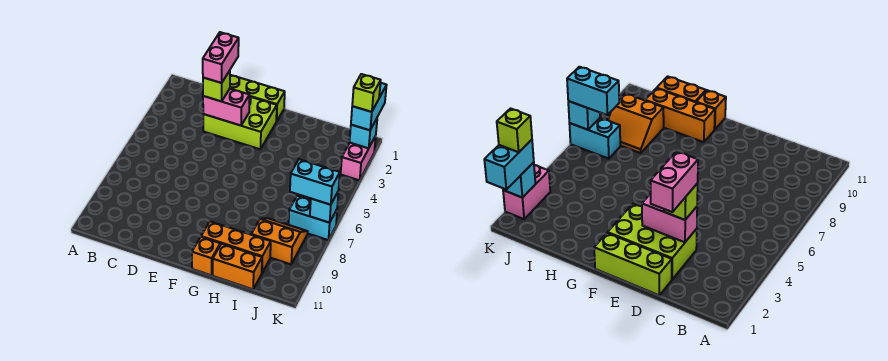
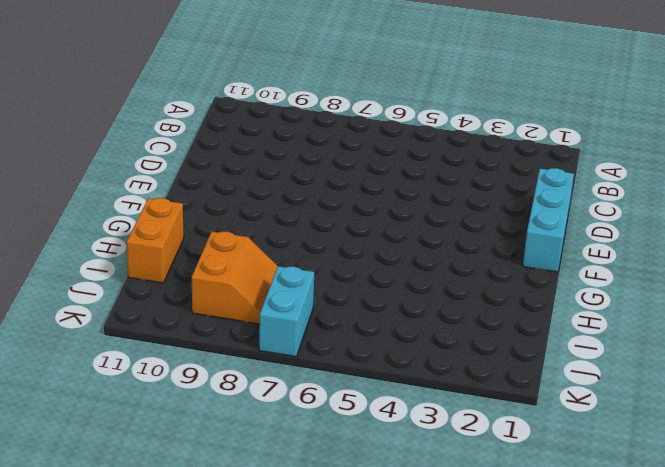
cyan brick D1:F1 level 1 -> lime brick D1:F1 level 1
none -> lime brick D2:F3 level 1
none -> orange brick G10:I10 level 1
none -> orange brick G11 level 1

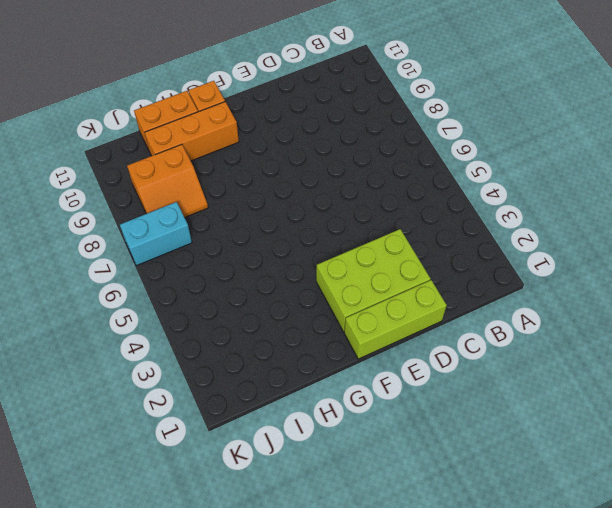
none -> pink brick K2:K3 level 1
none -> pink brick D3:E3 level 2
none -> cyan brick K2 level 2

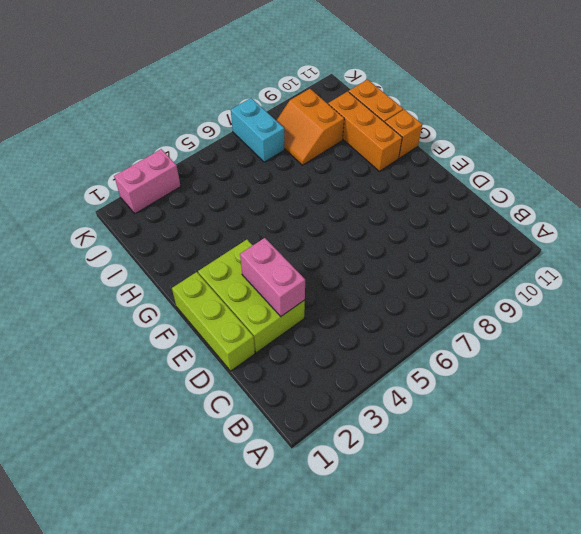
none -> cyan brick K2 level 2
none -> cyan brick K7 level 2
none -> lime brick D3 level 3

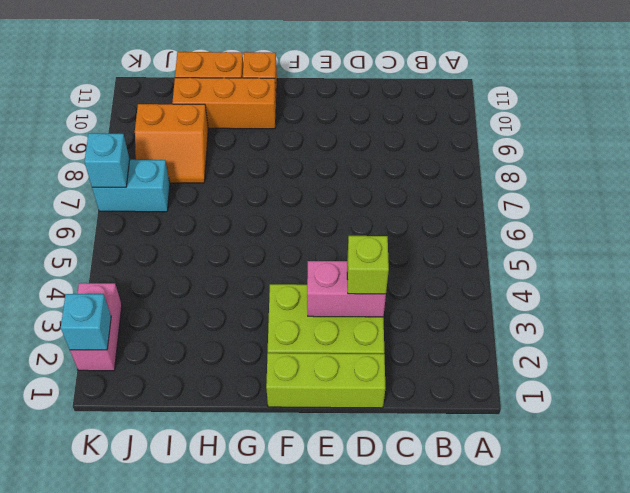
none -> cyan brick J7:K7 level 3
none -> cyan brick K1:K2 level 3
none -> pink brick D2:D3 level 4

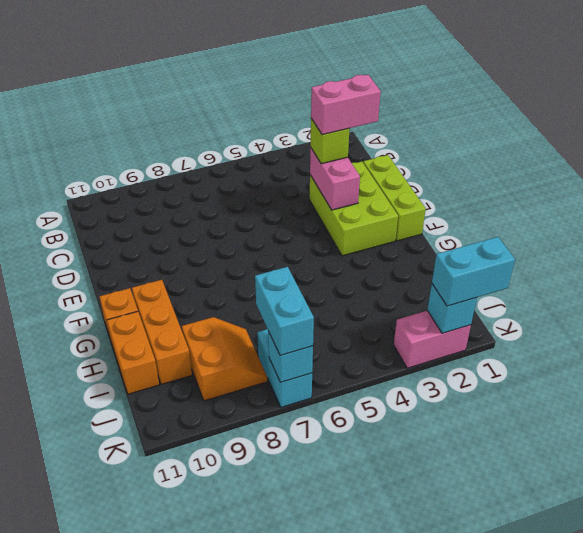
none -> lime brick K2 level 4

